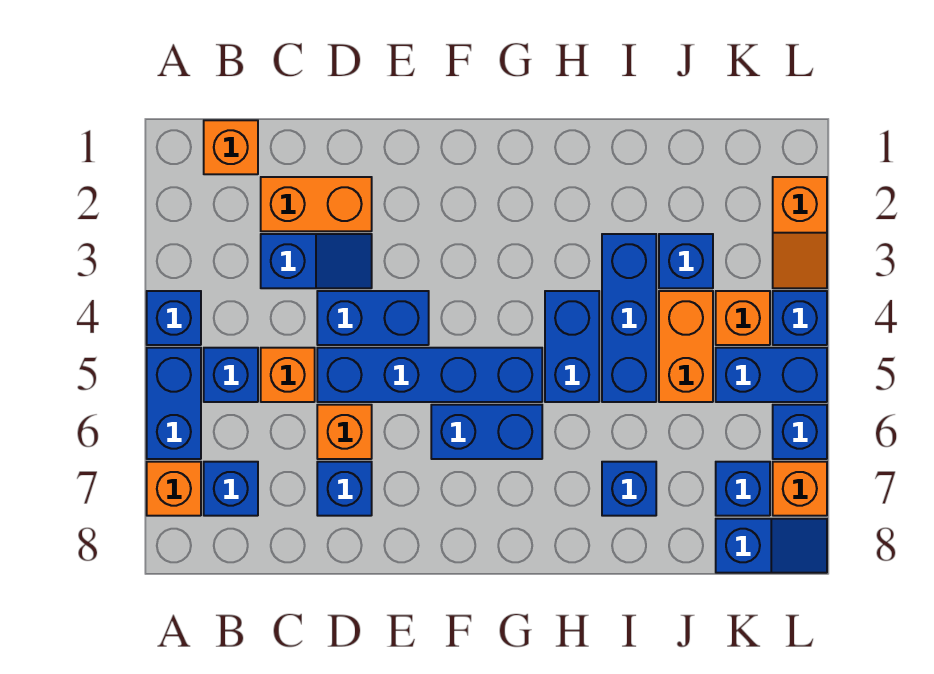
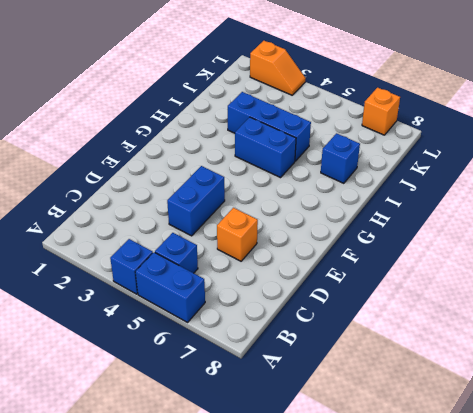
none -> orange brick A7 level 1
none -> orange brick B1 level 1
none -> blue brick B7 level 1

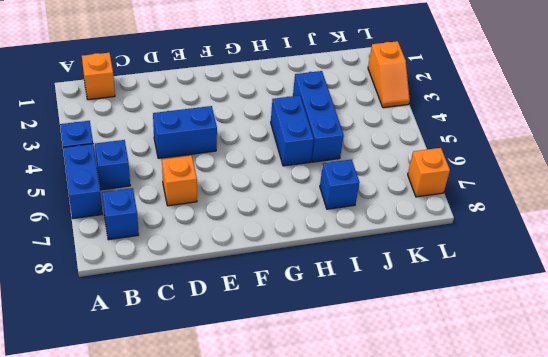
none -> orange brick A7 level 1
none -> orange brick C2:D2 level 1
none -> blue slope C3:D3 level 1 top C

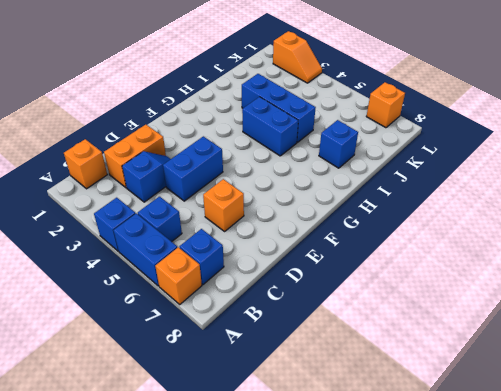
none -> orange brick C5 level 1
none -> blue brick D5:G5 level 1
none -> blue brick D7 level 1

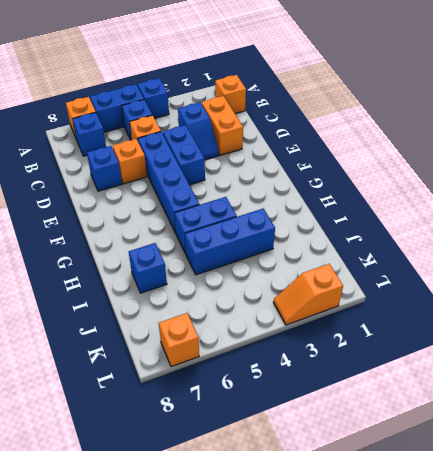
none -> blue brick F6:G6 level 1
none -> blue brick J3 level 1
none -> orange brick J4:J5 level 1

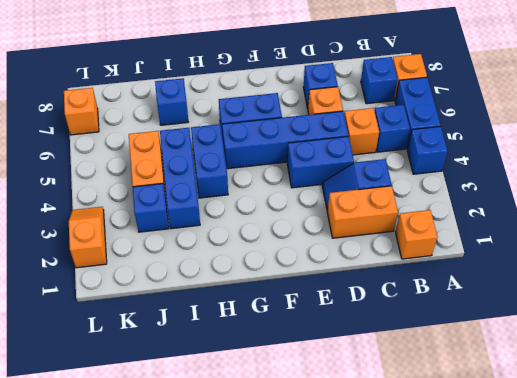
none -> orange brick K4 level 1
none -> blue brick K5:L5 level 1
none -> blue brick K7 level 1

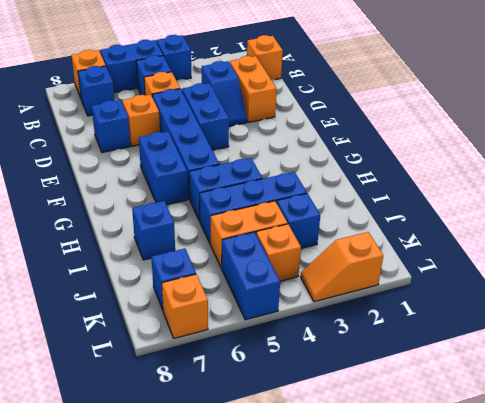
none -> blue slope K8:L8 level 1 top K
none -> blue brick L4 level 1
none -> blue brick L6 level 1

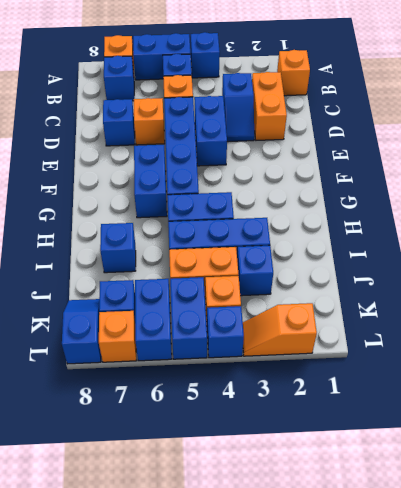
blue brick K6:L6 level 1 -> blue brick L6 level 1
blue slope K8:L8 level 1 top L -> blue slope K8:L8 level 1 top K

